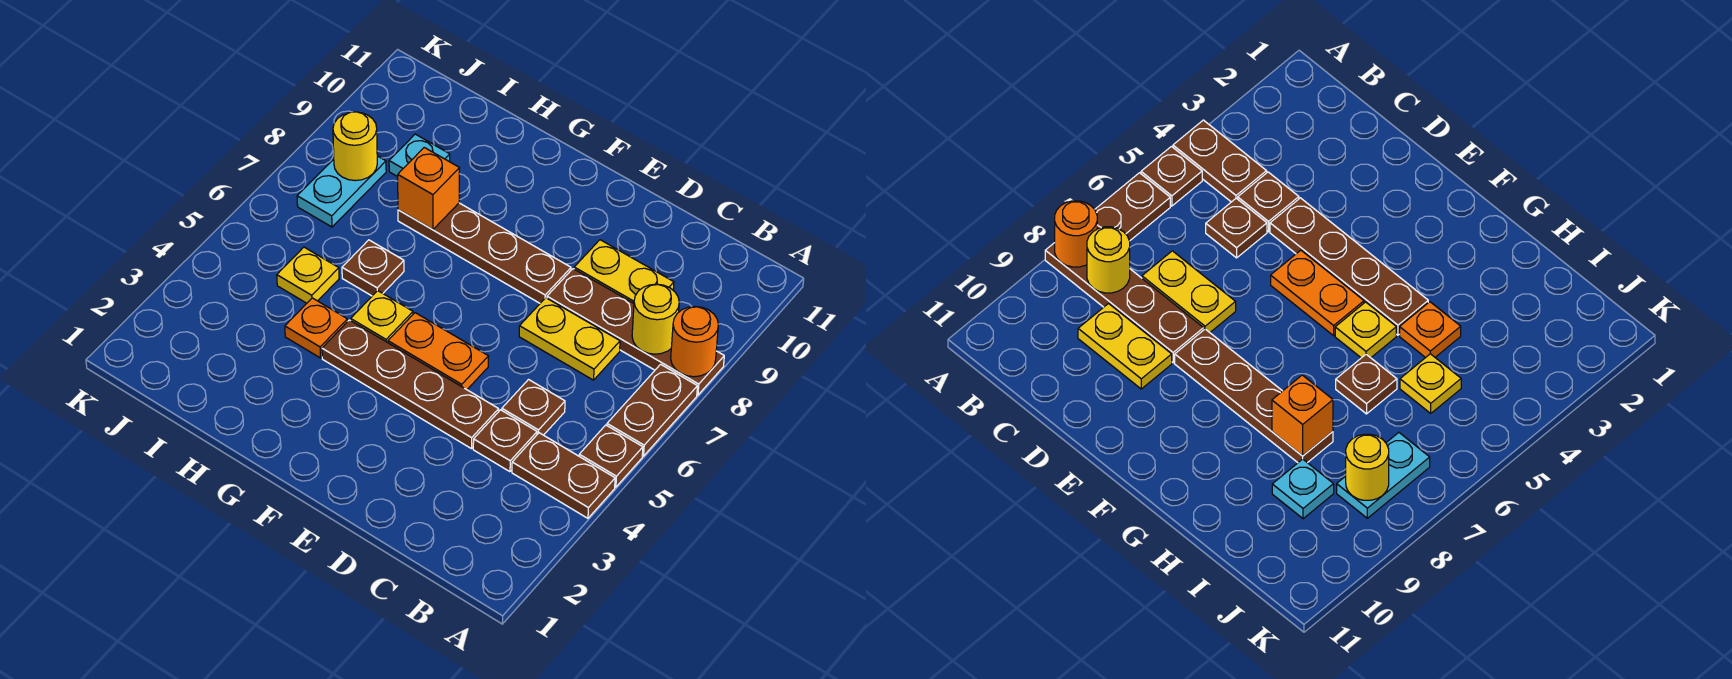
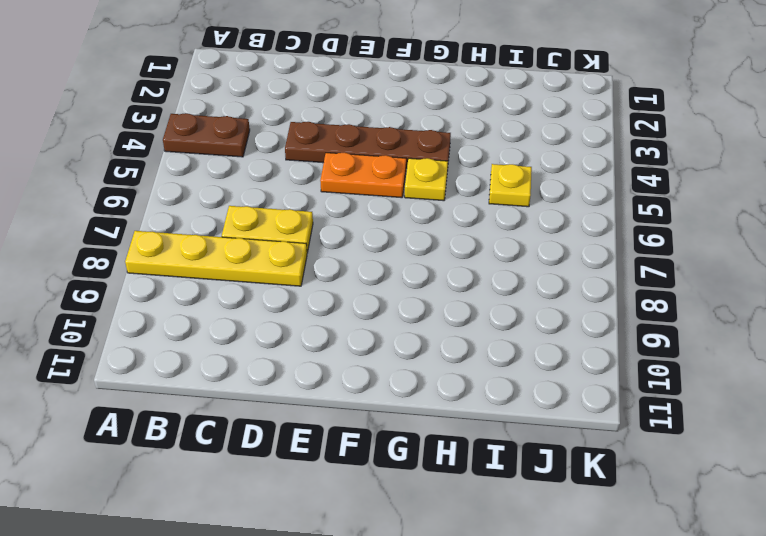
yellow plate A8:D8 level 1 -> brown plate A8:D8 level 1
none -> brown plate A5 level 1
none -> brown plate A6:A7 level 1
none -> brown plate C4 level 1

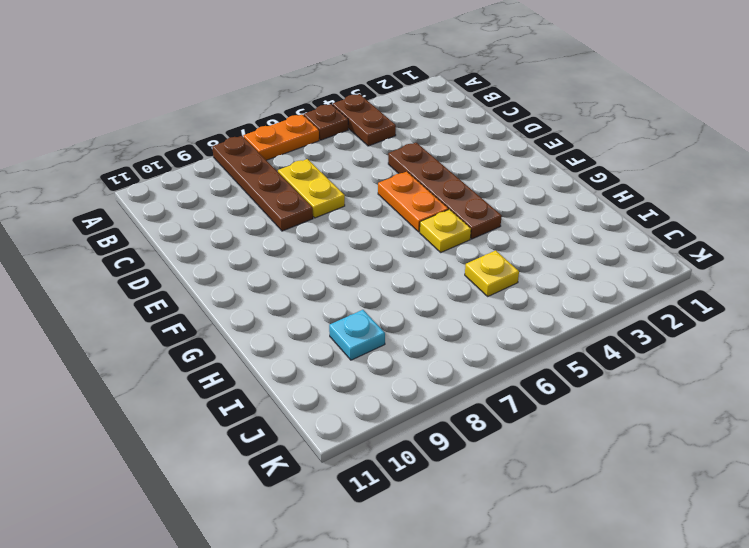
orange plate A6:A7 level 1 -> brown plate A6:A7 level 1
none -> brown plate C4 level 1
none -> brown plate C5 level 1
none -> yellow plate C9:D9 level 1

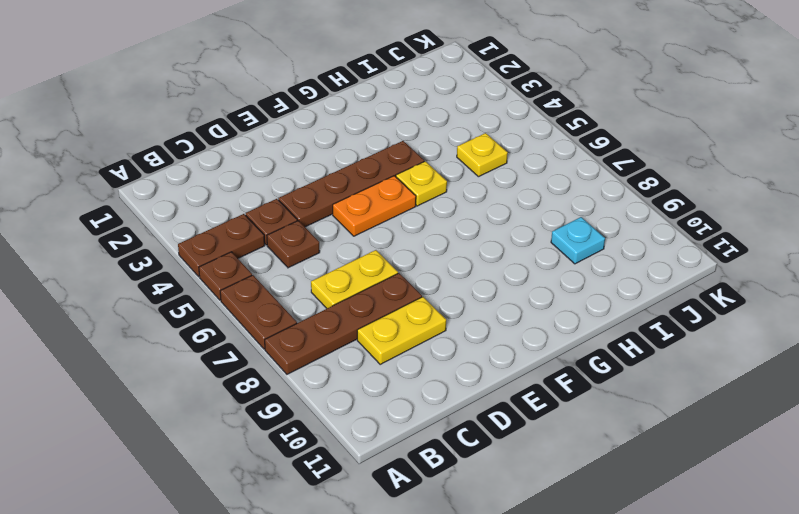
none -> brown plate E8:H8 level 1
none -> orange plate H4 level 1
none -> brown plate H6 level 1

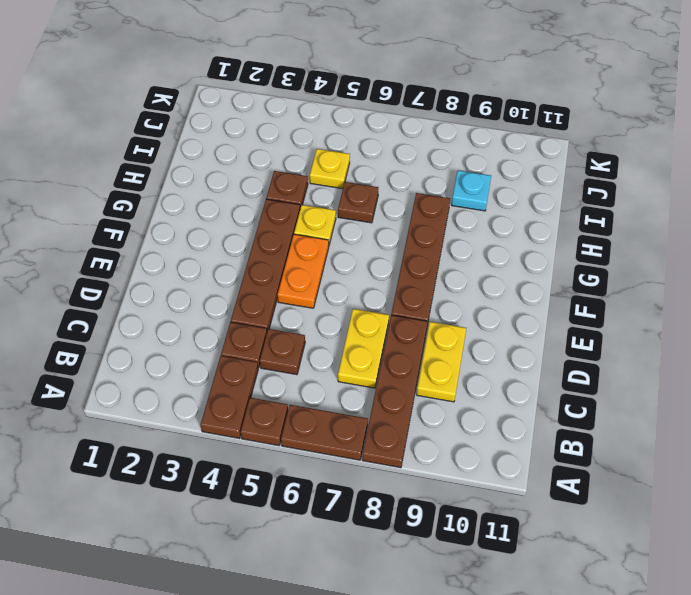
brown plate H4 level 1 -> orange plate H4 level 1
none -> cyan plate J7:J8 level 1
none -> orange round brick A8 level 2
none -> yellow round brick B8 level 2

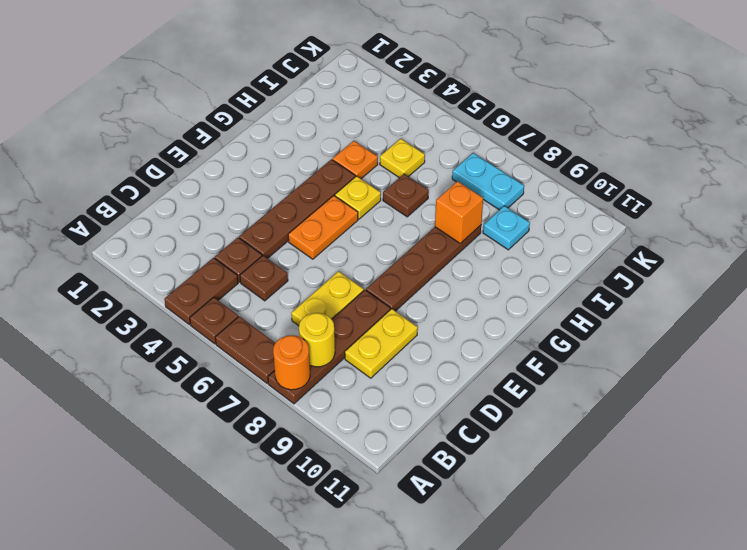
none -> yellow round brick J8 level 2

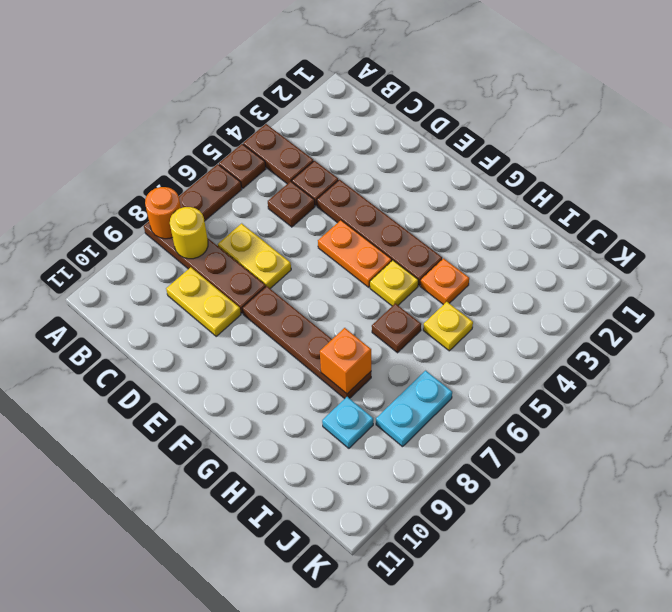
none -> yellow round brick J8 level 2

